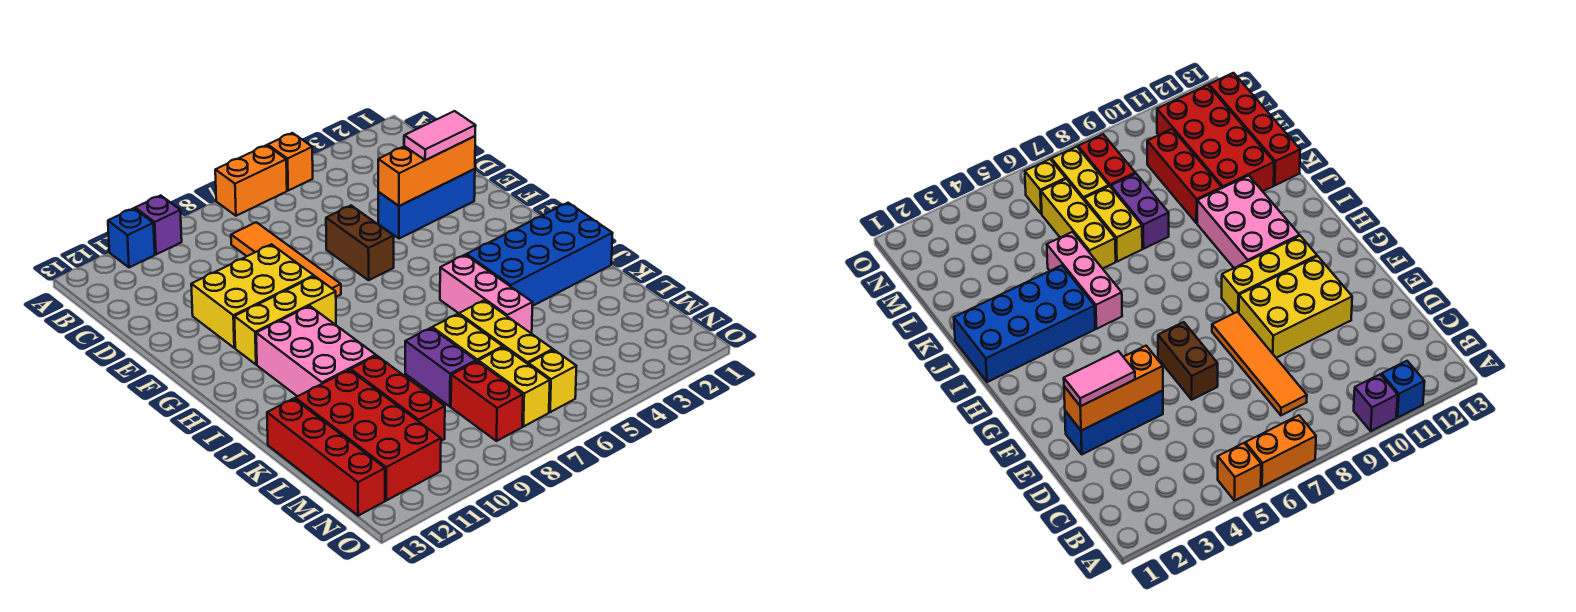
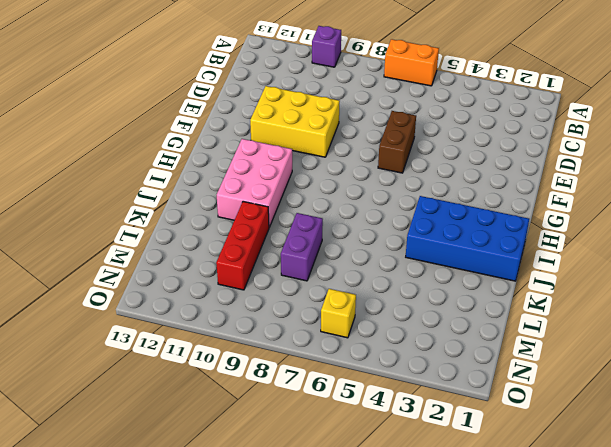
none -> orange brick A5 level 1
none -> blue brick A11 level 1
none -> orange tile C8:F8 level 1

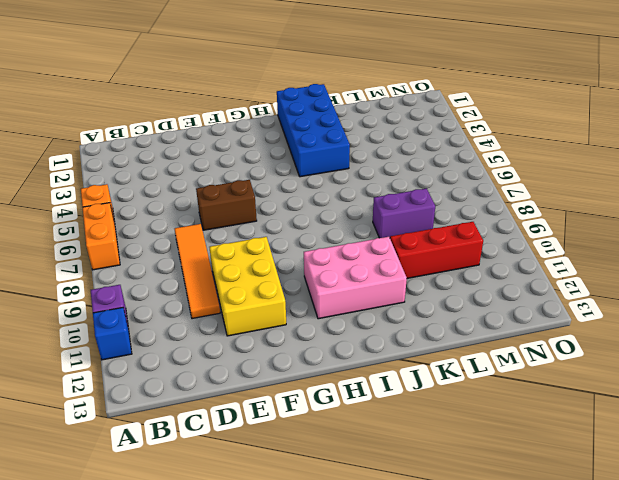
orange tile D7:D10 level 1 -> orange tile C8:F8 level 1
none -> blue brick E2:E4 level 1
none -> yellow brick G9:G11 level 1
none -> pink brick I5:K5 level 1

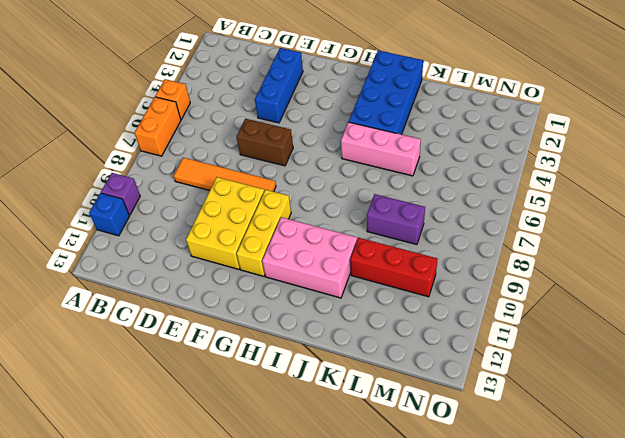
none -> yellow brick K6:M6 level 1
none -> yellow brick K7:L7 level 1
none -> red brick K11:N12 level 1

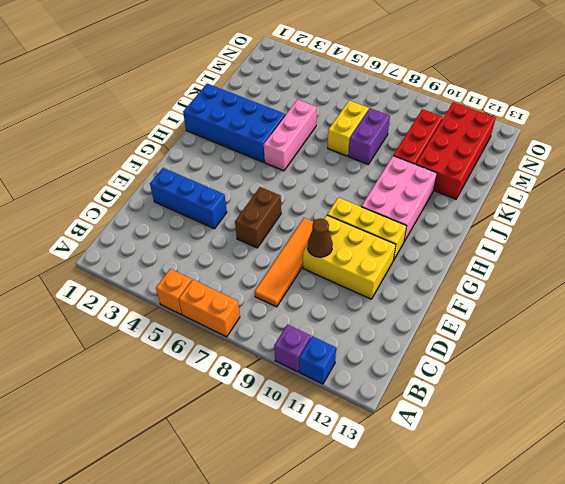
brown cone E9 level 2 -> none
none -> yellow brick K6:M6 level 1
none -> red brick K13:N13 level 1
none -> yellow brick M7:N7 level 1

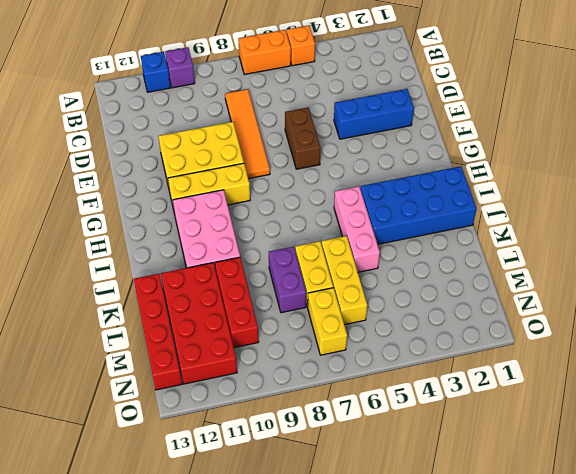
none -> red brick M8:N8 level 1
none -> yellow brick N6 level 1
none -> orange brick E2:E4 level 2

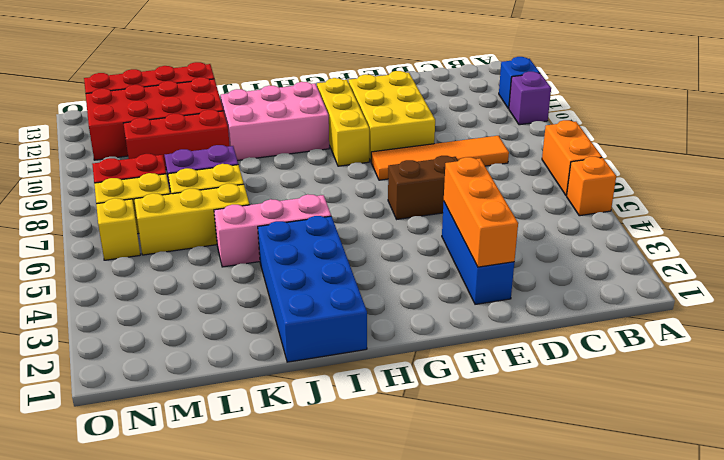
none -> pink tile E2:E3 level 3

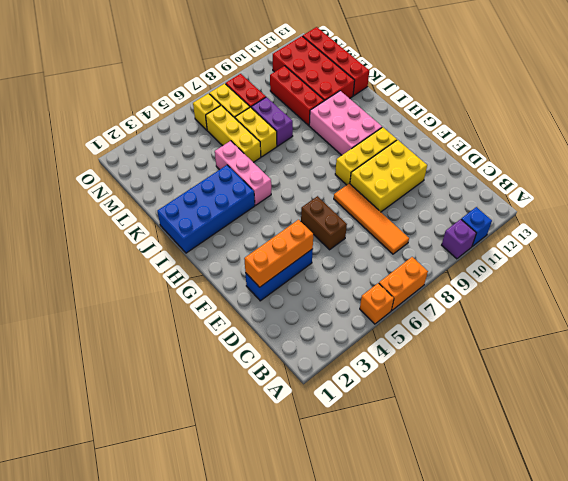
none -> pink tile E2:E3 level 3

